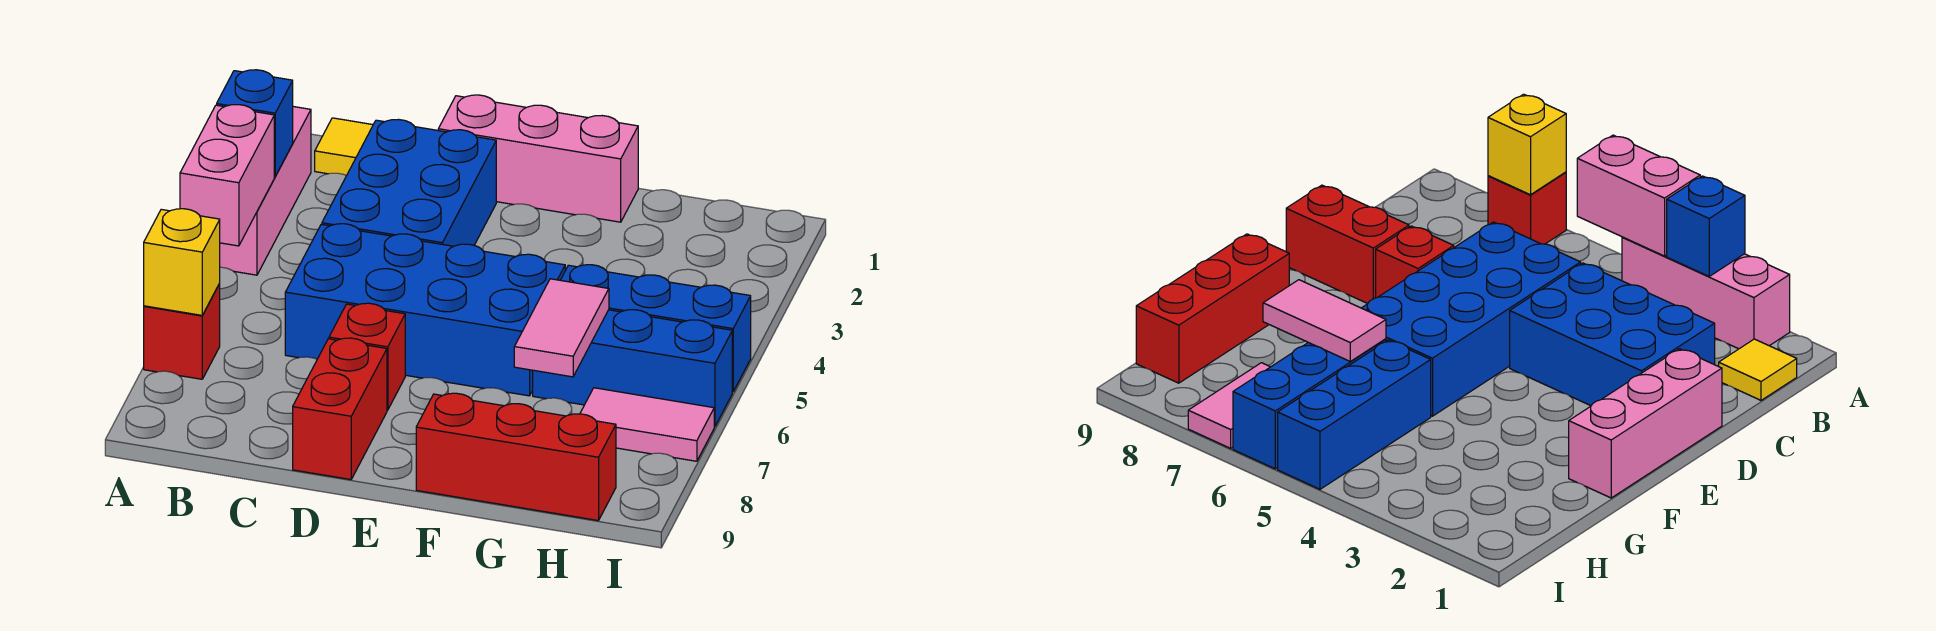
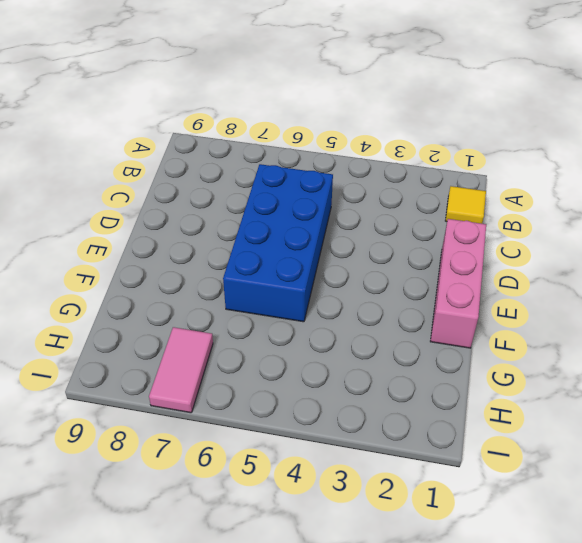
none -> pink brick A2:A4 level 1
none -> red brick A7 level 1
none -> blue brick C2:D4 level 1

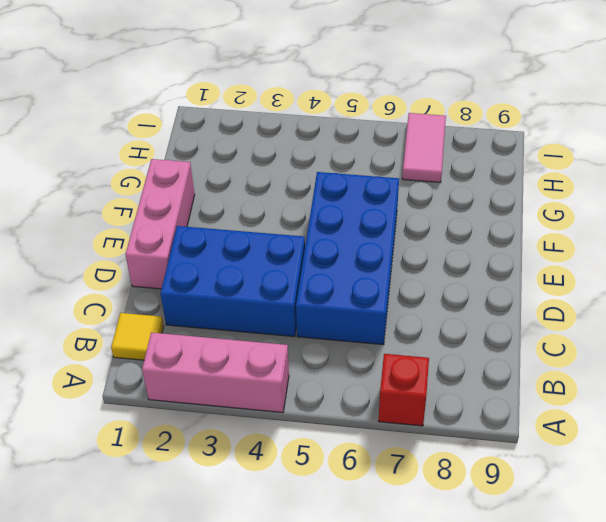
none -> red brick D7 level 1
none -> red brick D8:D9 level 1
none -> red brick F9:H9 level 1

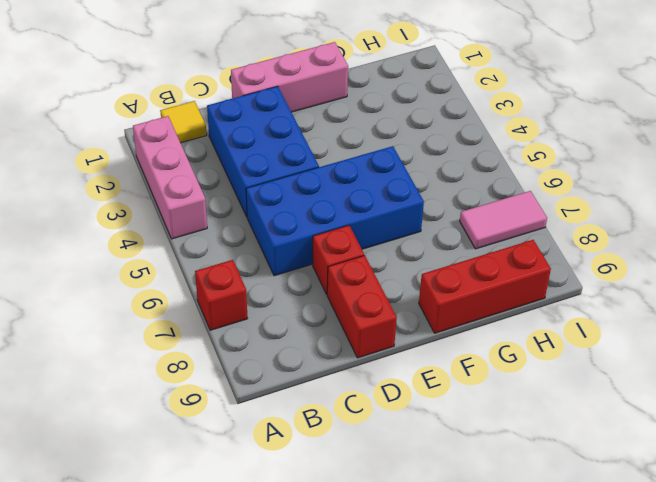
none -> blue brick G5:I5 level 1
none -> blue brick G6:I6 level 1
none -> blue brick A3 level 2

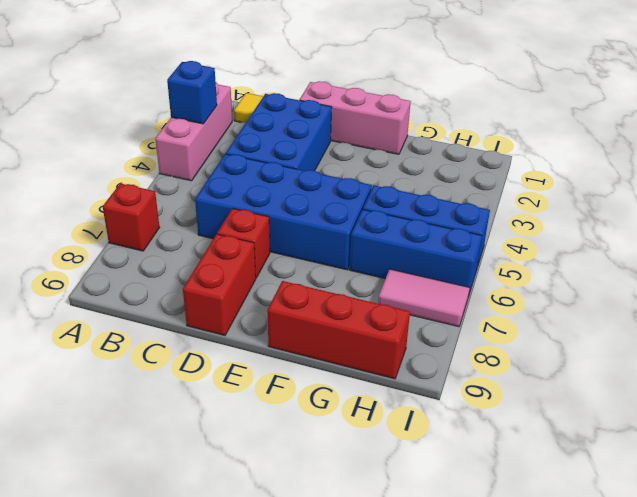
none -> pink brick A4:A5 level 2
none -> yellow brick A7 level 2
none -> pink tile G6:G7 level 2

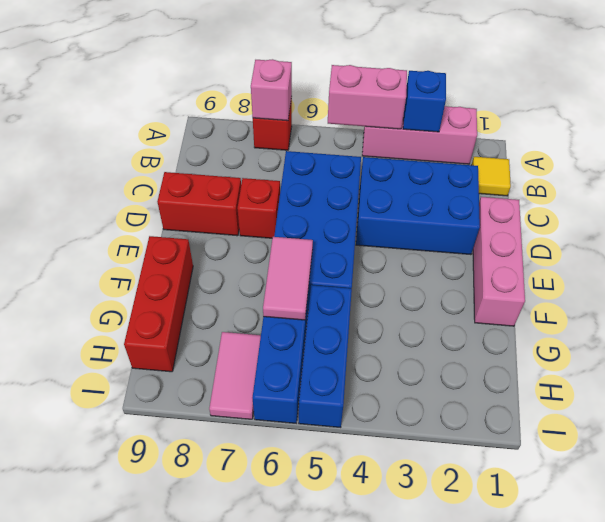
pink brick A7 level 2 -> yellow brick A7 level 2
pink tile F6:G6 level 2 -> pink tile G6:G7 level 2

